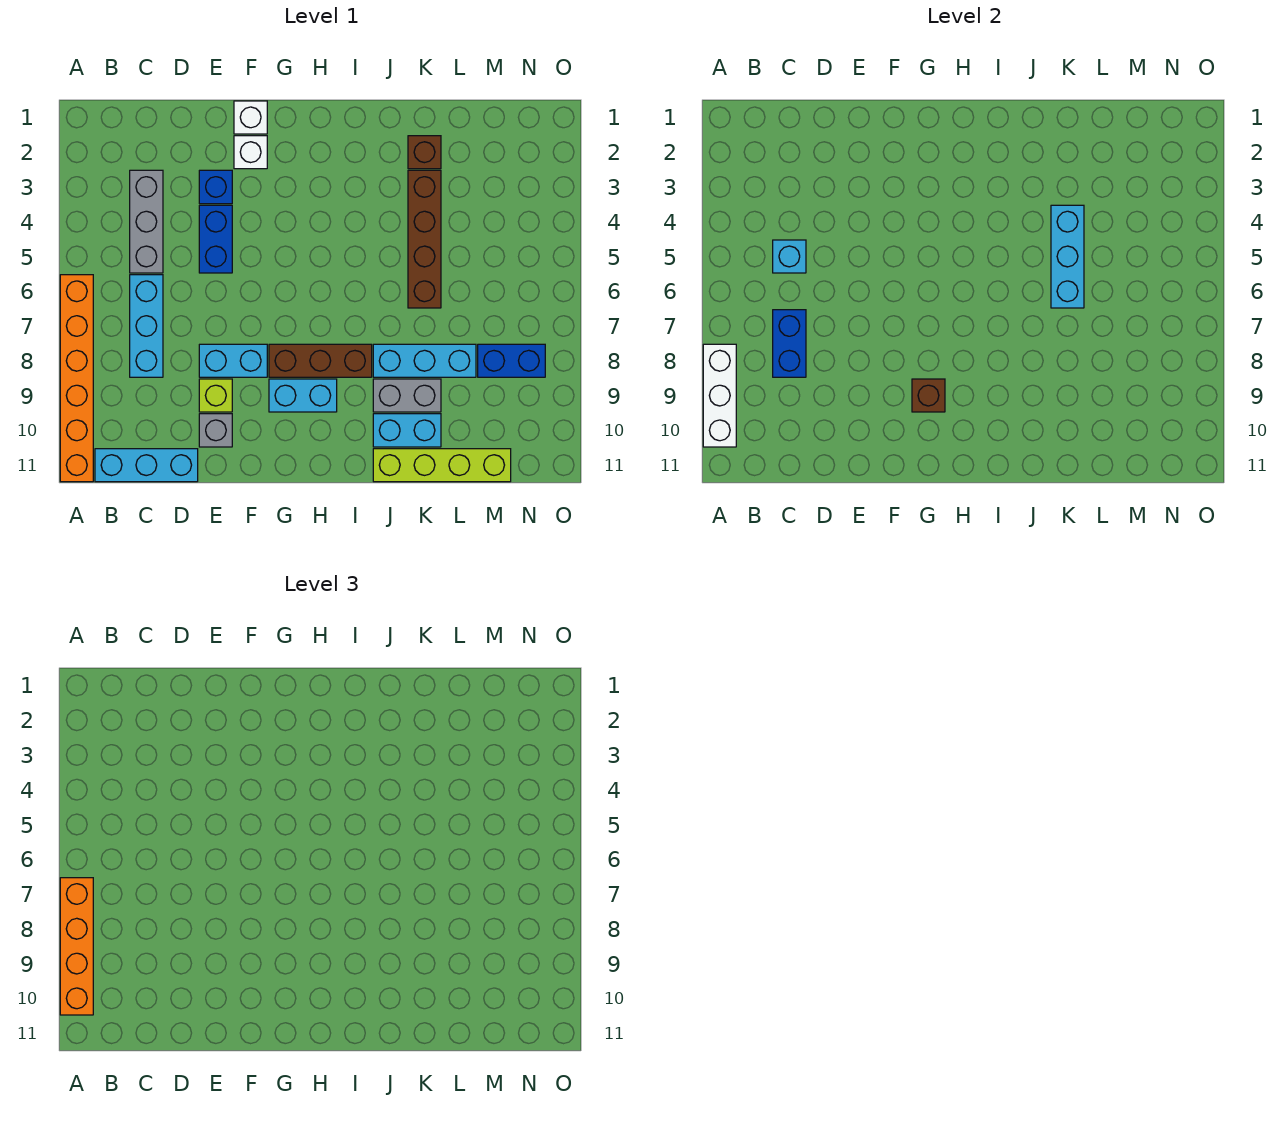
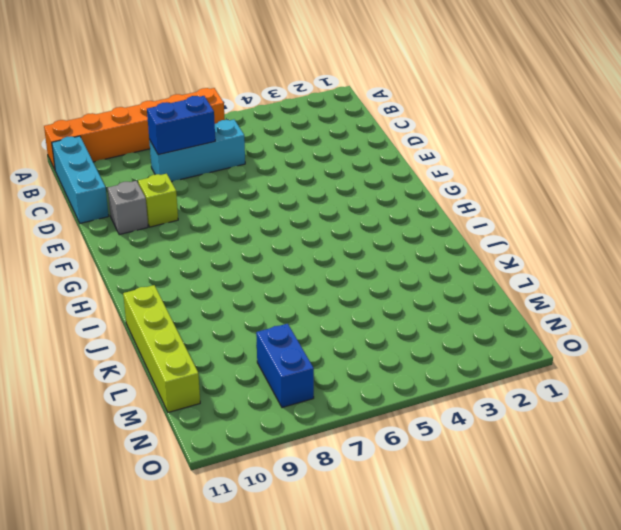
none -> grey brick C3:C5 level 1
none -> blue brick E3 level 1
none -> blue brick E4:E5 level 1

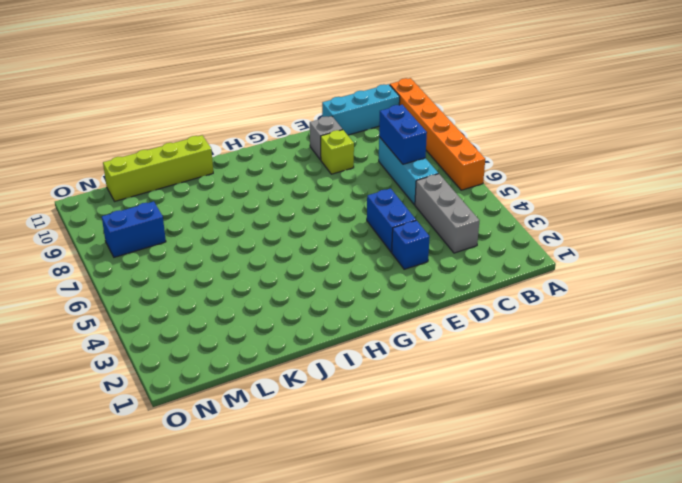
none -> cyan brick E8:F8 level 1
none -> white brick F1 level 1
none -> white brick F2 level 1

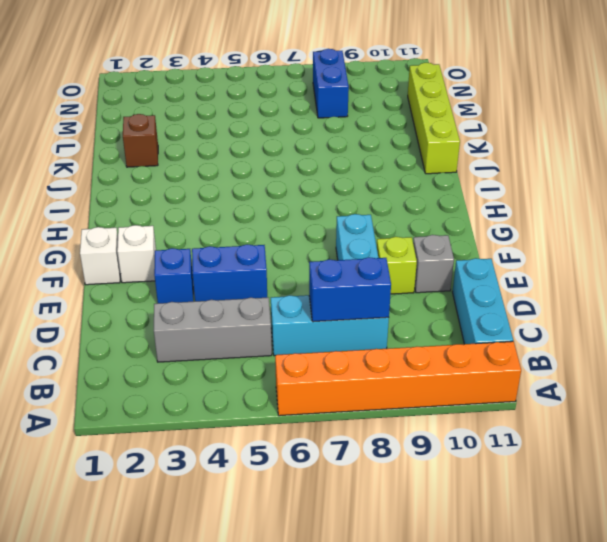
none -> brown brick G8:I8 level 1
none -> cyan brick G9:H9 level 1
none -> cyan brick J8:L8 level 1

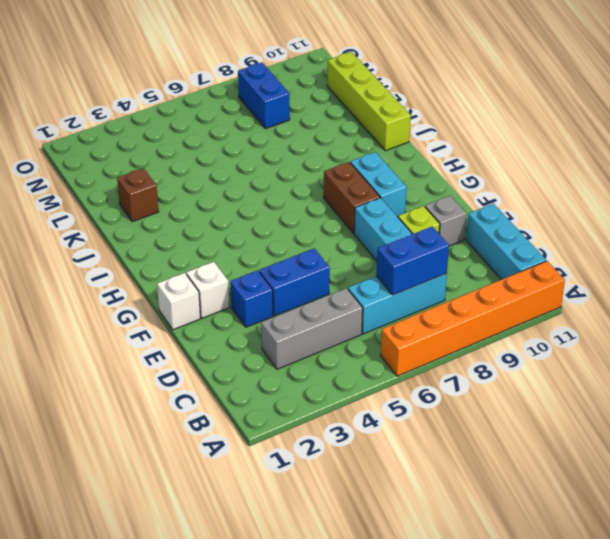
brown brick G8:H8 level 1 -> brown brick G8:I8 level 1
none -> cyan brick J8:L8 level 1
none -> grey brick J9:K9 level 1
none -> cyan brick J10:K10 level 1

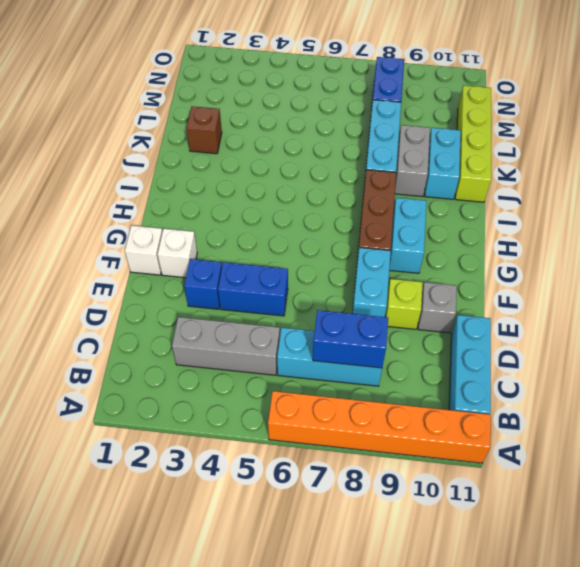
none -> brown brick K3:K6 level 1
none -> white brick A8:A10 level 2
none -> cyan brick C5 level 2

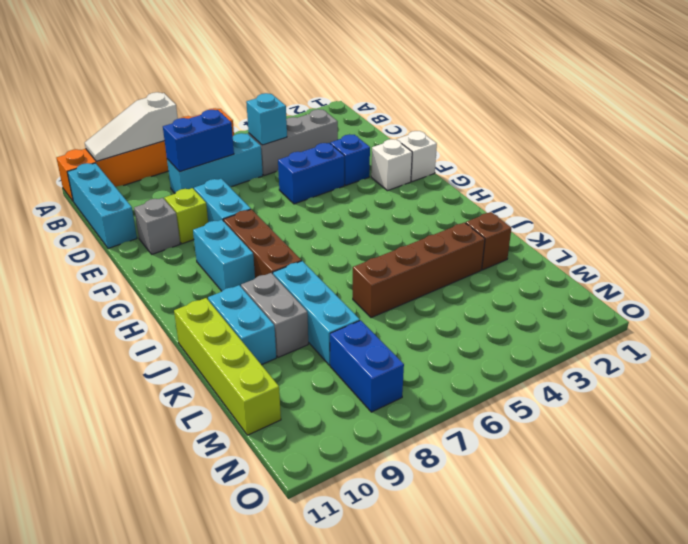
white slope A8:A10 level 2 top 8 -> white brick A8:A10 level 2
none -> brown brick G9 level 2
none -> cyan brick K4:K6 level 2
none -> orange brick A7:A10 level 3

